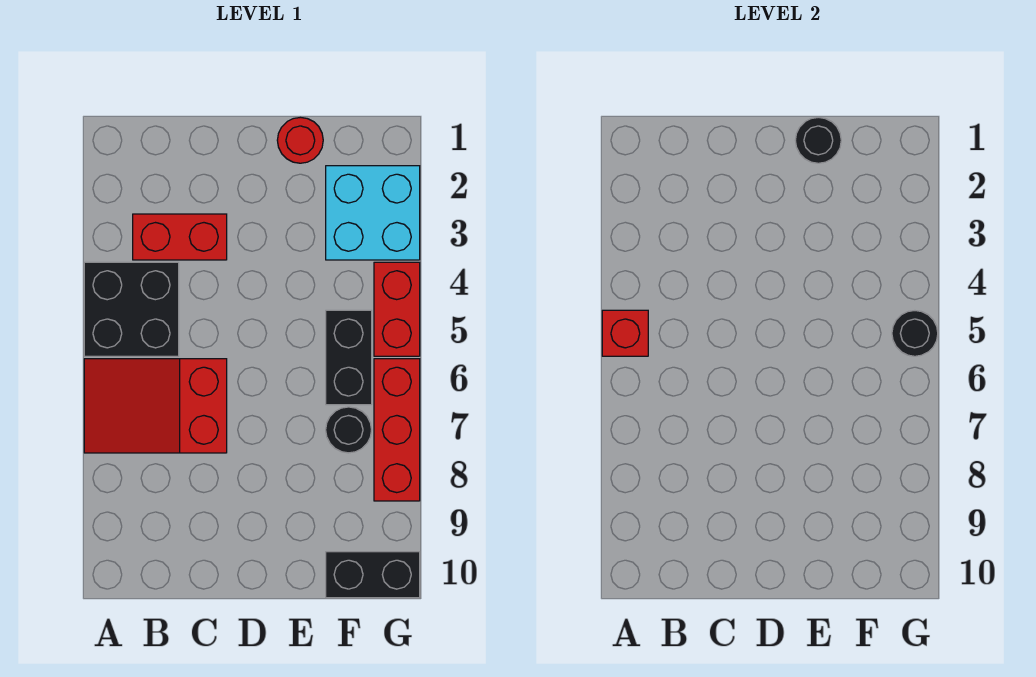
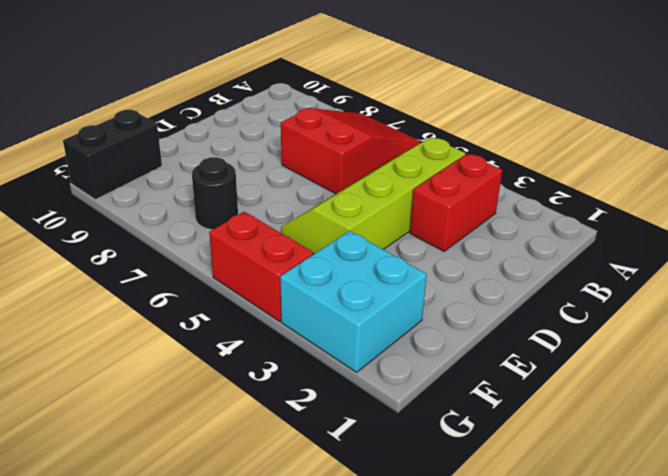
lime slope B4:E5 level 1 top 4 -> black brick A4:B5 level 1
none -> red round brick E1 level 1
none -> black brick F5:F6 level 1
none -> red brick G6:G8 level 1

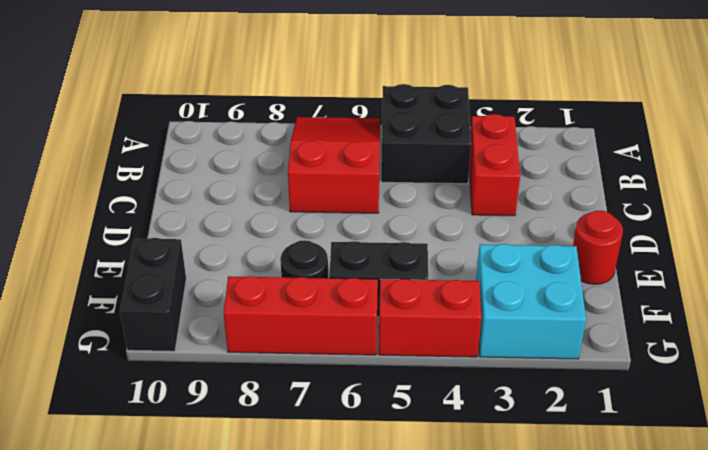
none -> red brick A5 level 2
none -> black round brick E1 level 2
none -> black round brick G5 level 2

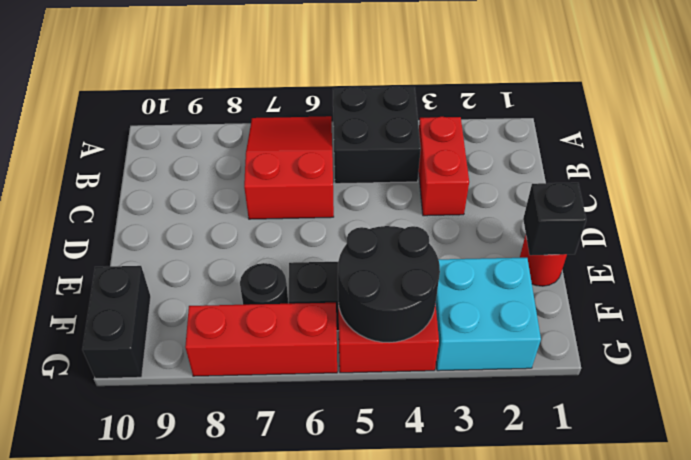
black brick E1 level 2 -> black round brick E1 level 2
black round brick F4:G5 level 2 -> black round brick G5 level 2
none -> red brick A5 level 2

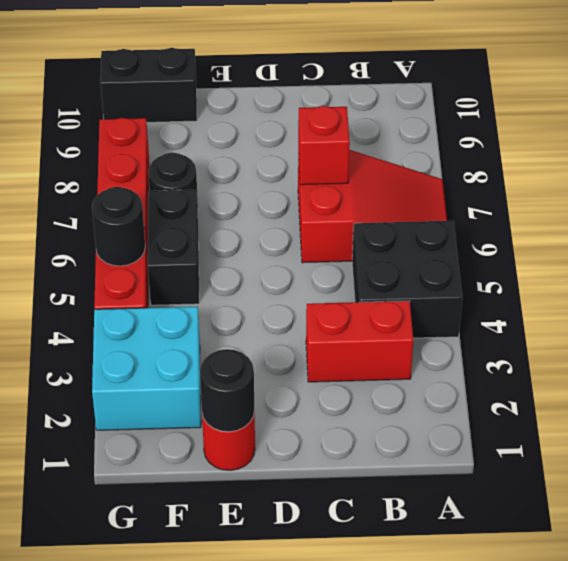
red brick C7 level 2 -> red brick A5 level 2

